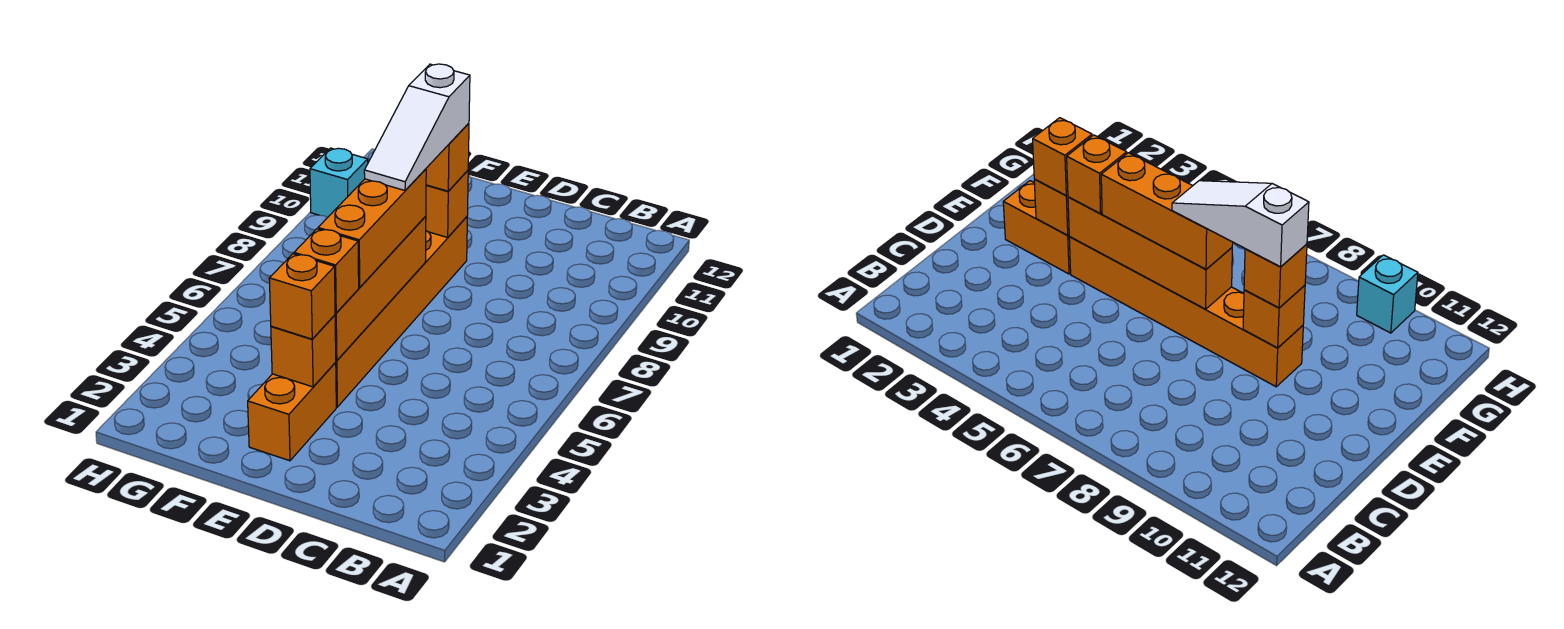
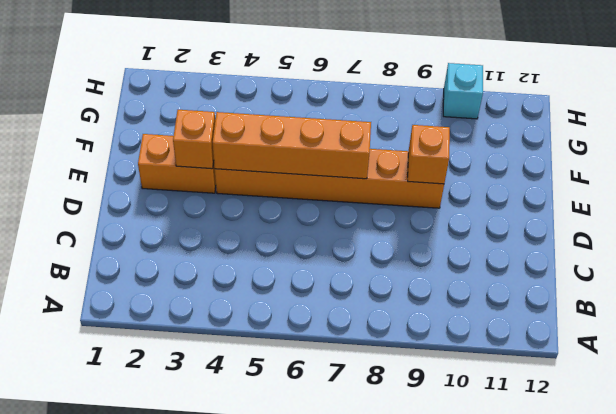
none -> orange brick E3 level 3
none -> orange brick E4 level 3

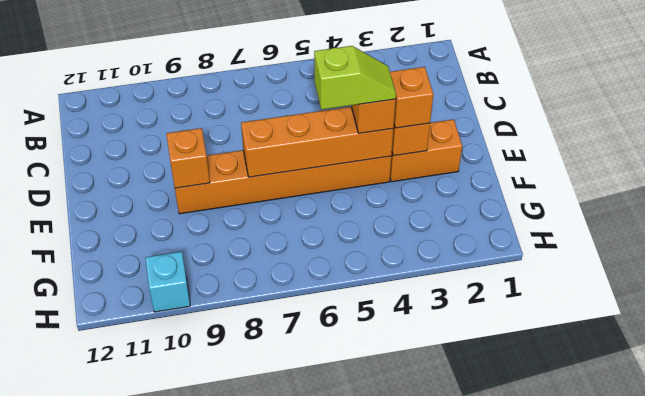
lime slope E4:E5 level 4 top 5 -> none
none -> orange brick E5:E7 level 3
none -> orange brick E9 level 3

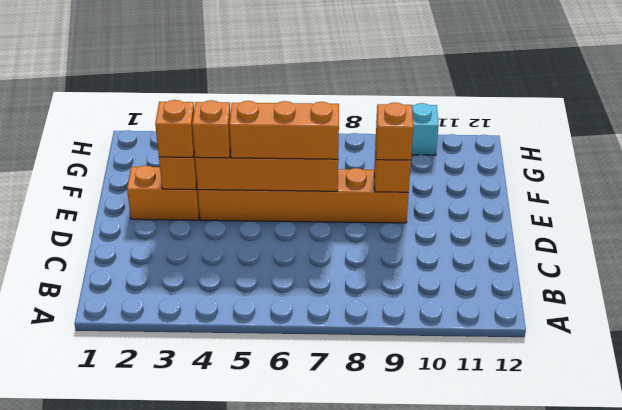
none -> white slope E7:E9 level 4 top 9

